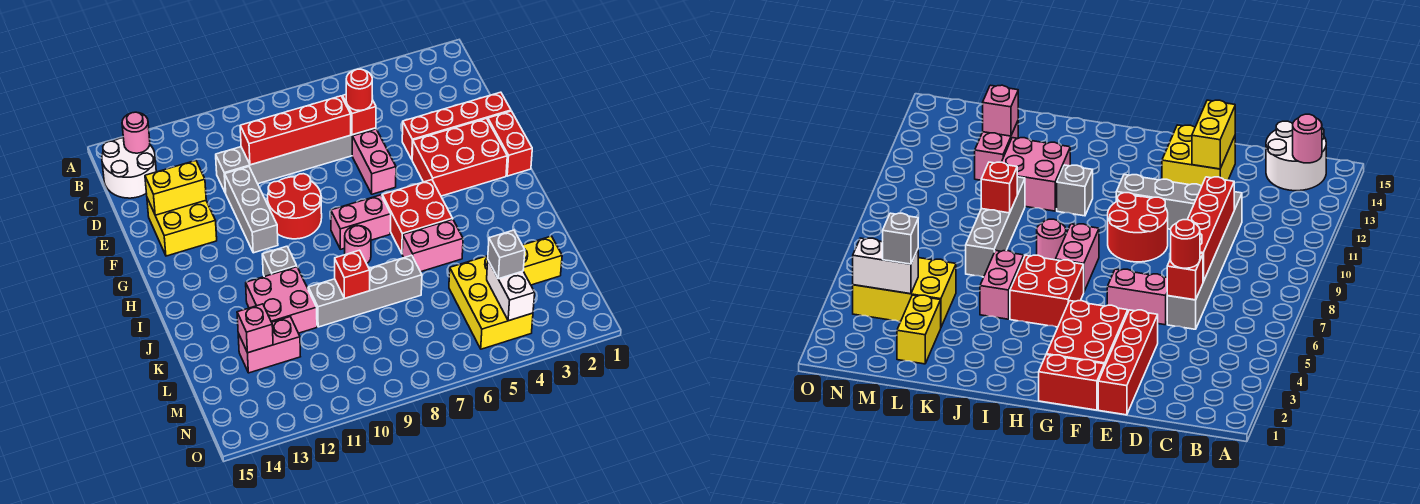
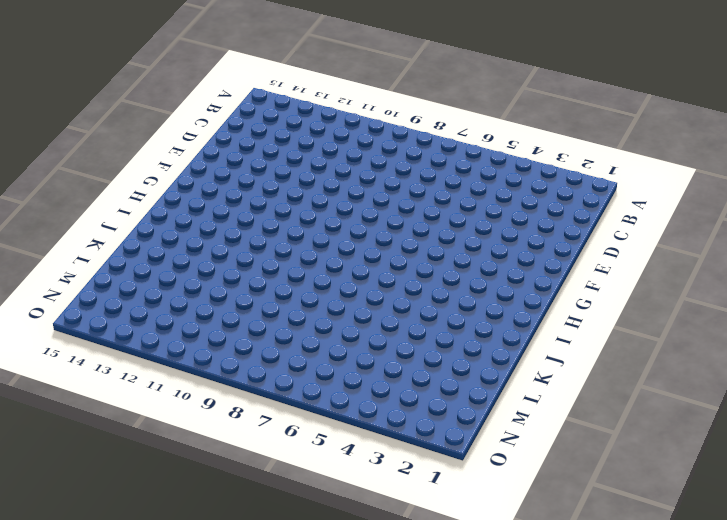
none -> white round brick B14:C15 level 1
none -> grey brick D6:D11 level 1
none -> red brick E1:E4 level 1

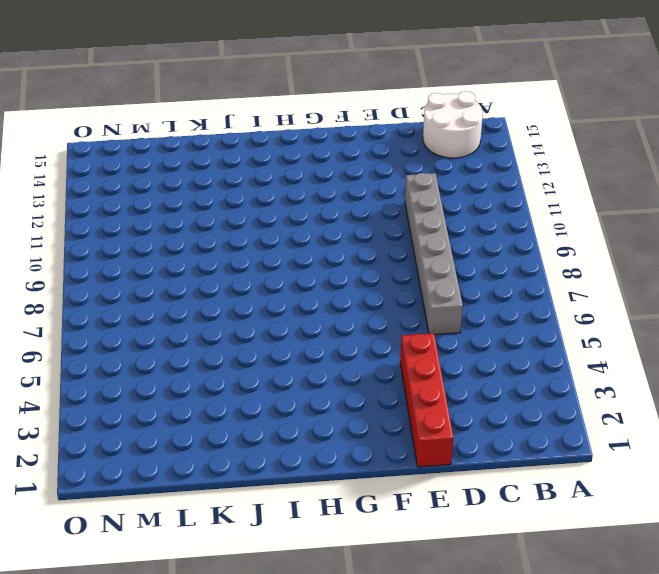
none -> pink brick E6:F6 level 1
none -> grey brick E11:G11 level 1
none -> yellow brick E13:F14 level 1

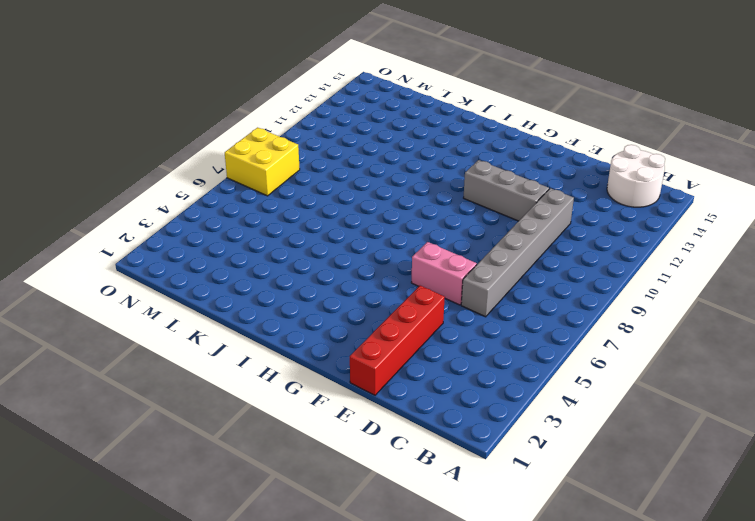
yellow brick N7:O8 level 1 -> yellow brick E13:F14 level 1
none -> red brick F1:G1 level 1
none -> red brick F2:G4 level 1
none -> red round brick F9:G10 level 1

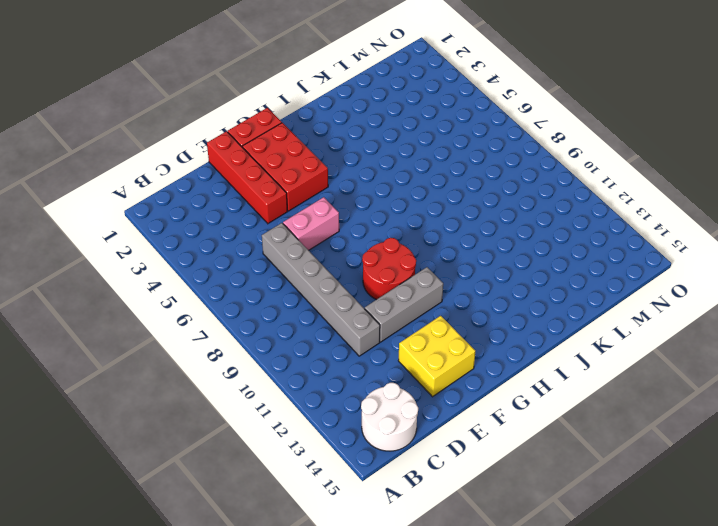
none -> red brick H5:I6 level 1
none -> pink brick H7:H8 level 1
none -> pink round brick I8 level 1

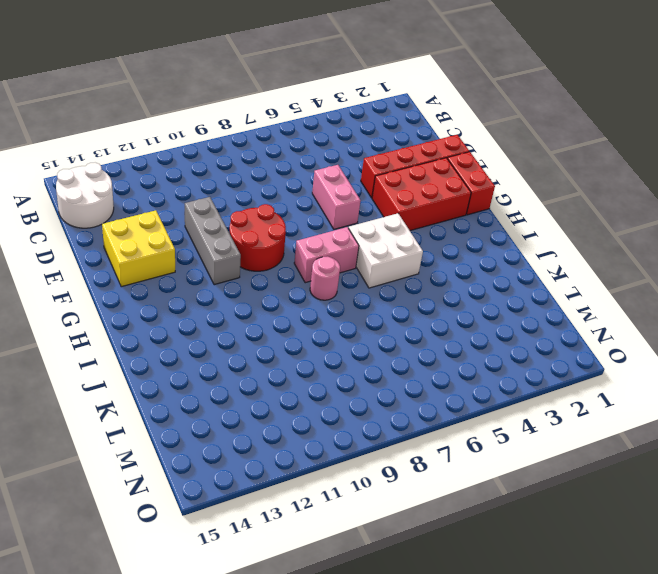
white brick H5:I6 level 1 -> red brick H5:I6 level 1
none -> grey brick D6:D11 level 1
none -> grey brick I11 level 1
none -> pink brick J5:J6 level 1

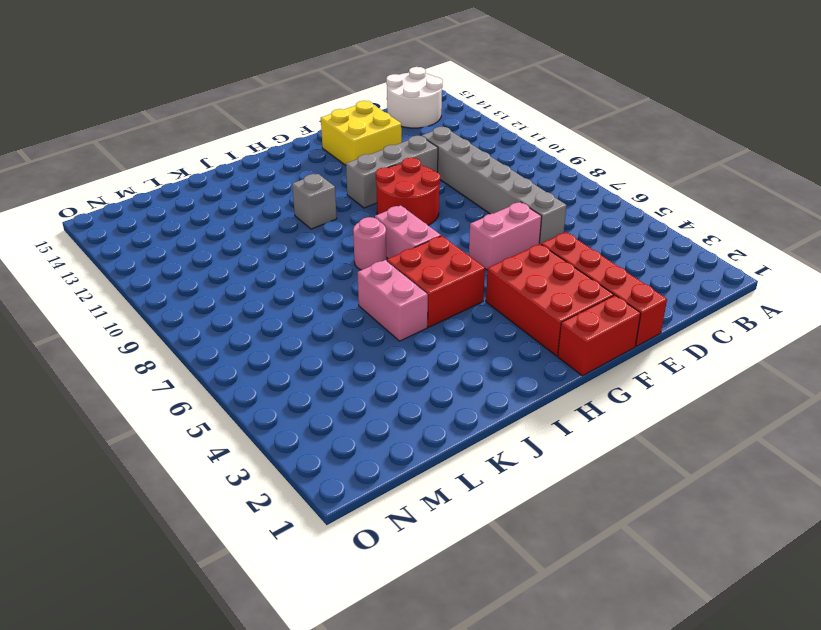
none -> pink brick J11:K12 level 1
none -> grey brick K7:K10 level 1
none -> yellow brick L2:L3 level 1

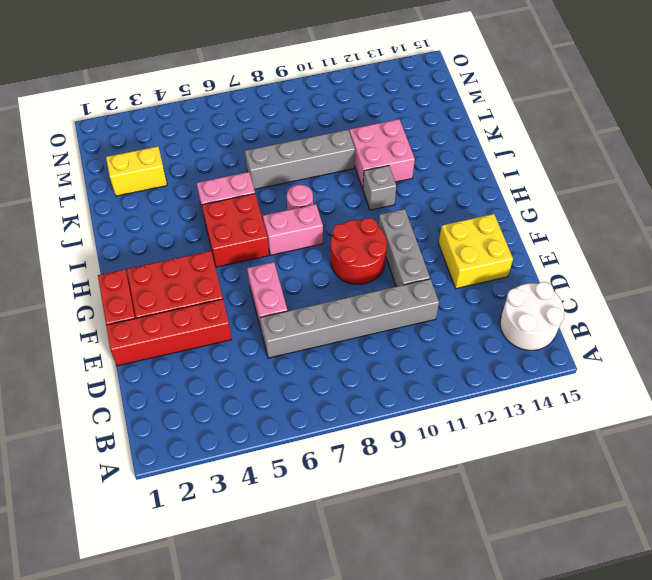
none -> yellow brick L4:N5 level 1
none -> pink brick L12:L13 level 1
none -> pink round brick B14 level 2

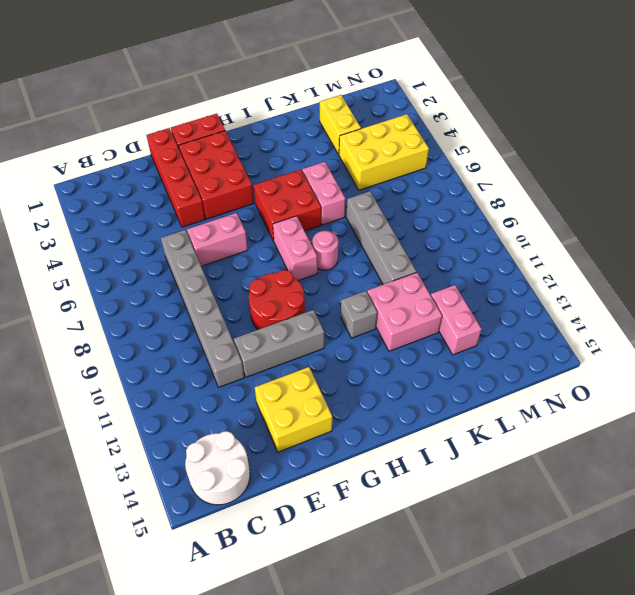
none -> pink round brick B14 level 2
none -> red brick D6 level 2
none -> red brick D7:D10 level 2

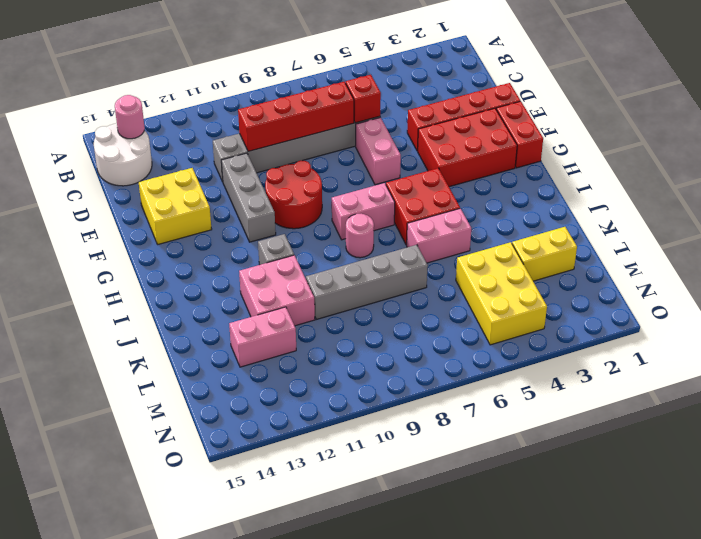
none -> yellow brick E13:E14 level 2
none -> red brick K9 level 2
none -> pink brick L13 level 2

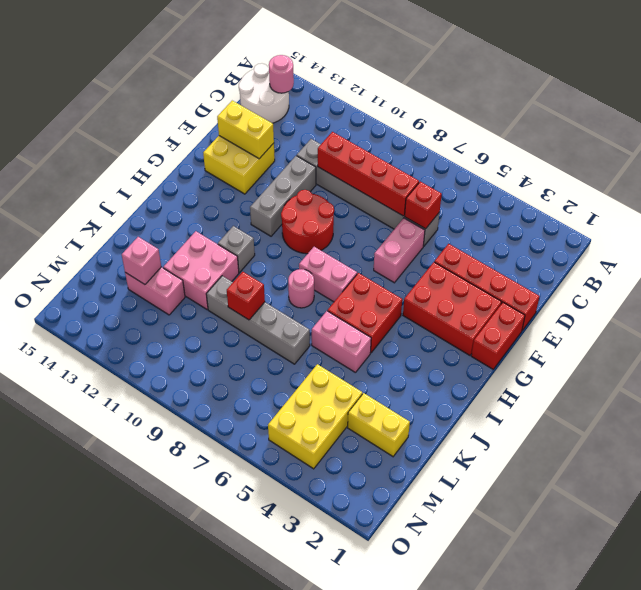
none -> white brick M4:N4 level 2
none -> red round brick D6 level 3
none -> grey brick M4 level 3

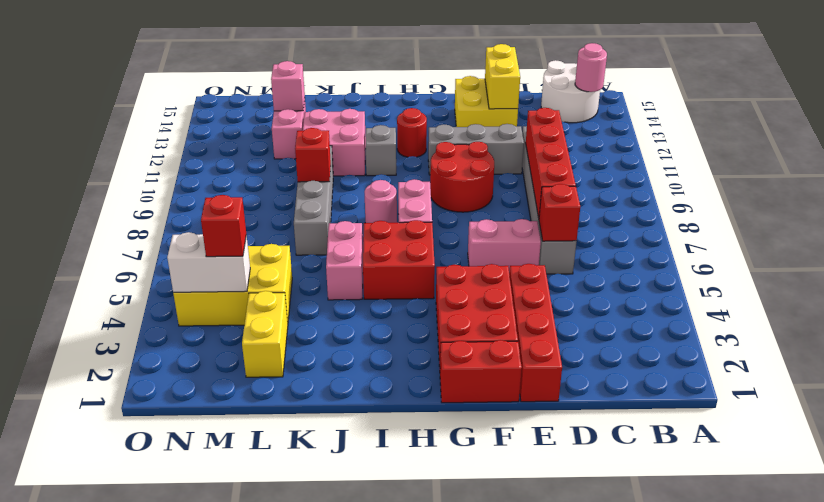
red round brick H12 level 1 -> red round brick D6 level 3
red brick M4 level 3 -> grey brick M4 level 3

